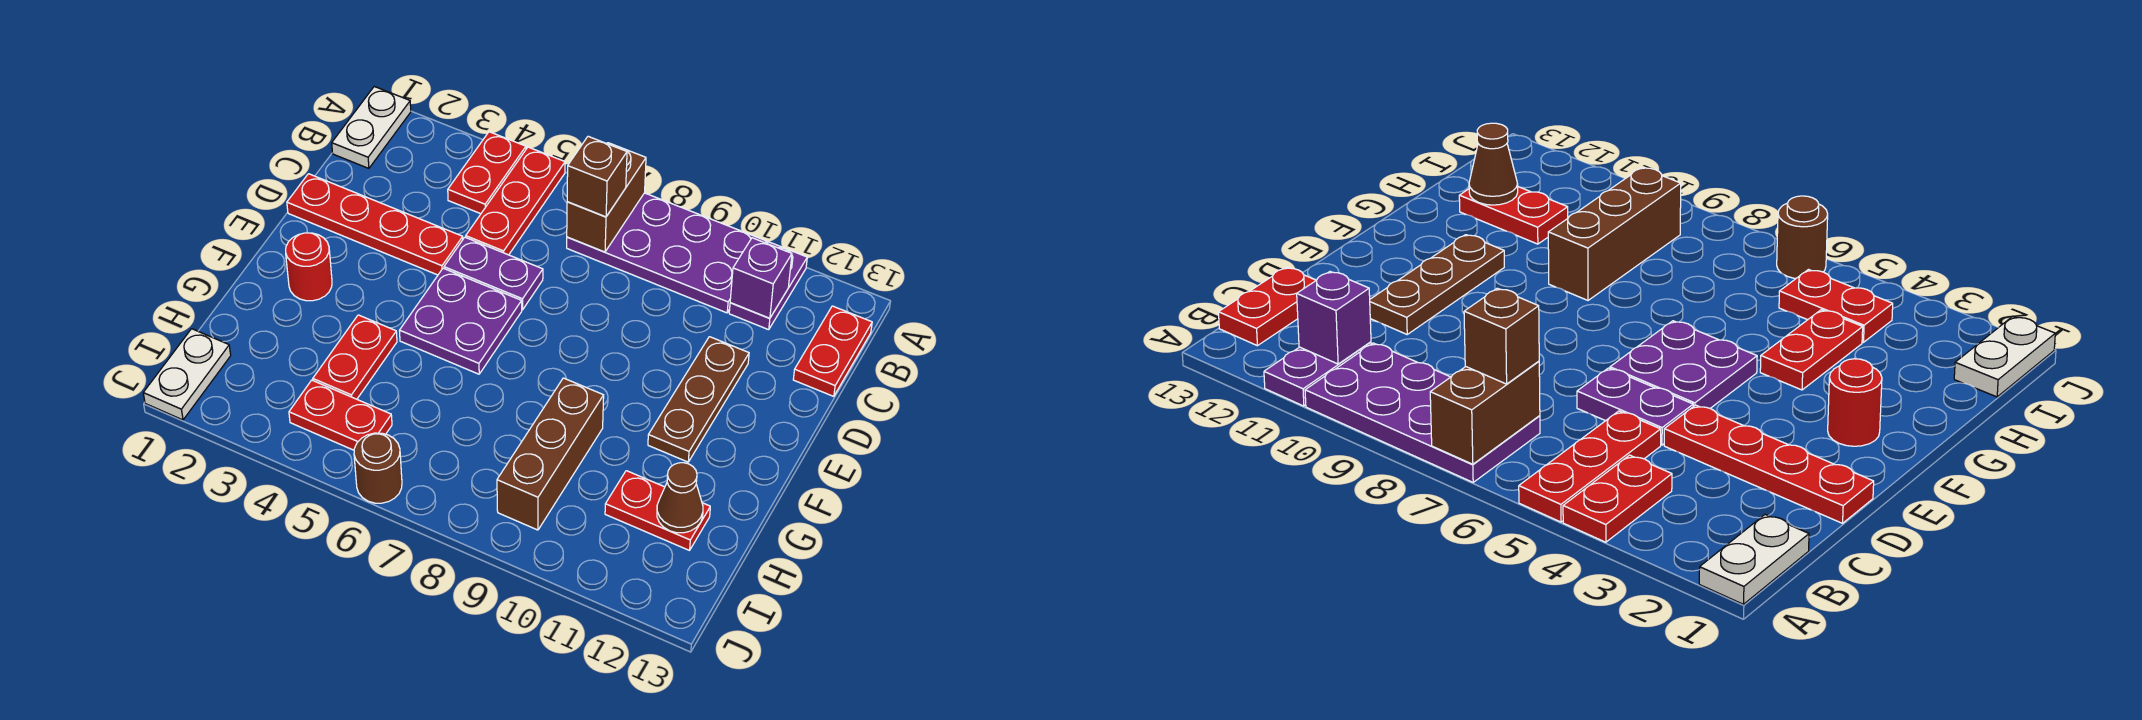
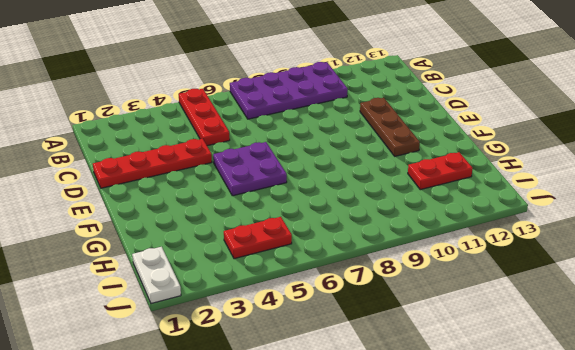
none -> white plate A1:B1 level 1
none -> red plate A4:B4 level 1
none -> purple plate A11:B11 level 1

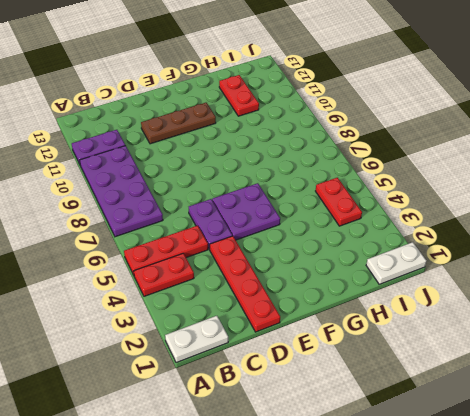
none -> red plate B13:C13 level 1
none -> red round brick F2 level 1
none -> red plate G4:H4 level 1

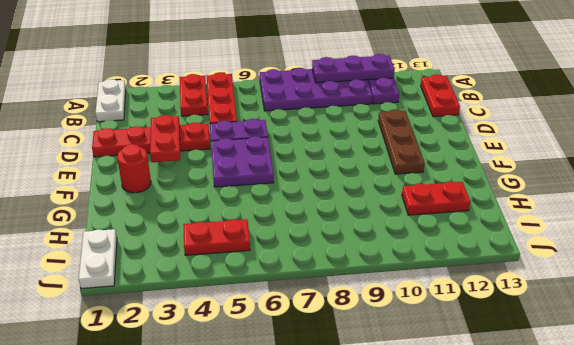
purple plate A9:A11 level 2 -> none
red plate D3:E3 level 2 -> red plate G4:H4 level 1
none -> brown brick G9:I9 level 1
none -> brown round brick J6 level 1
none -> brown brick A7:B7 level 2

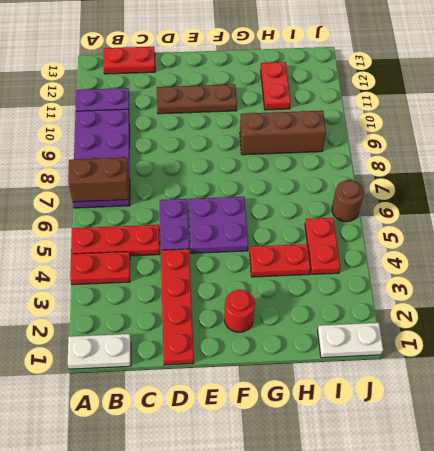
none -> purple brick B11 level 2
none -> brown cone H12 level 2
none -> brown brick B7 level 3

